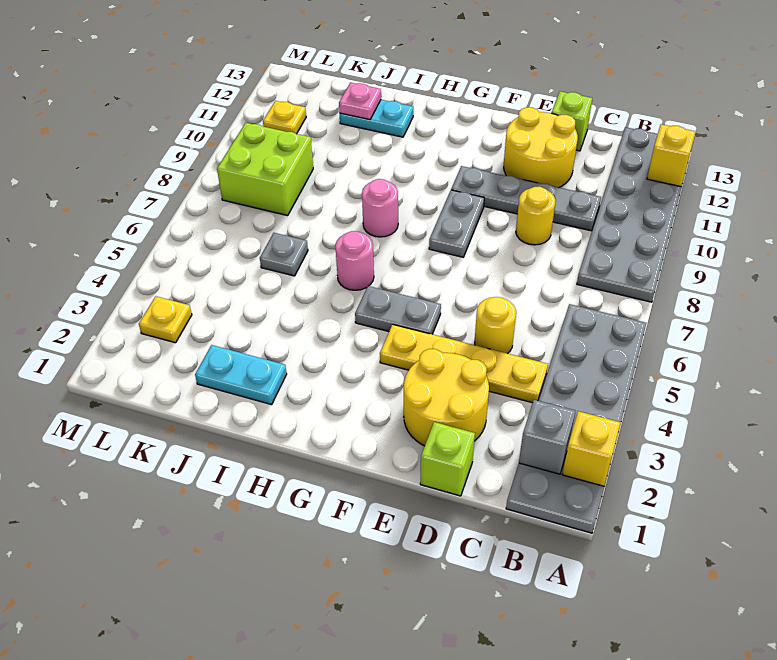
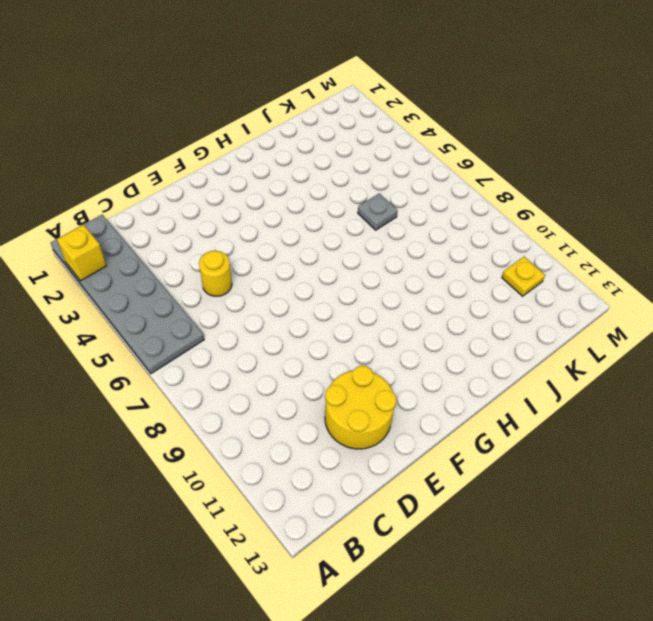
none -> grey plate A8:B13 level 1
none -> yellow plate C4:F4 level 1
none -> grey plate C10:F10 level 1

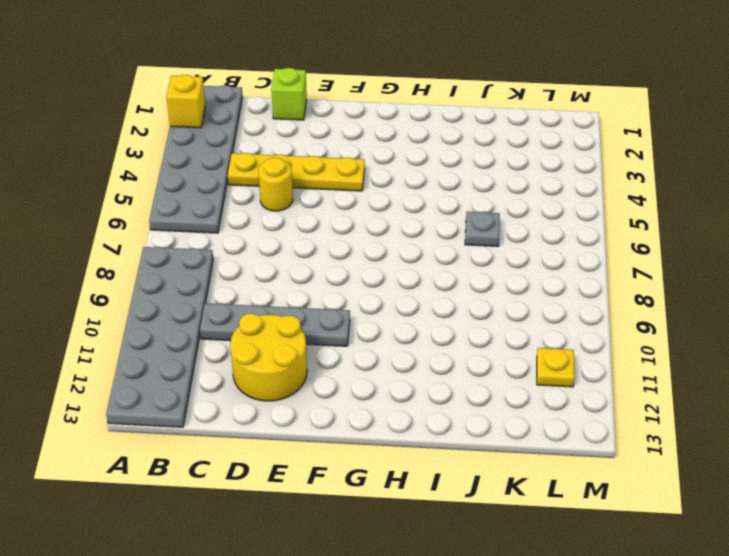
none -> yellow round brick D2:E3 level 1
none -> yellow round brick D9 level 1
none -> lime brick D13 level 1

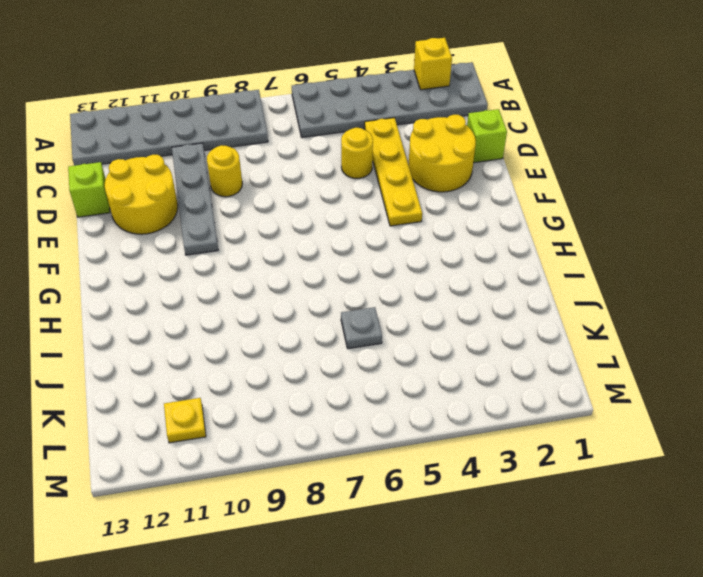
none -> grey plate F5:G5 level 1
none -> grey plate F8:F9 level 1
none -> pink round brick H6 level 1

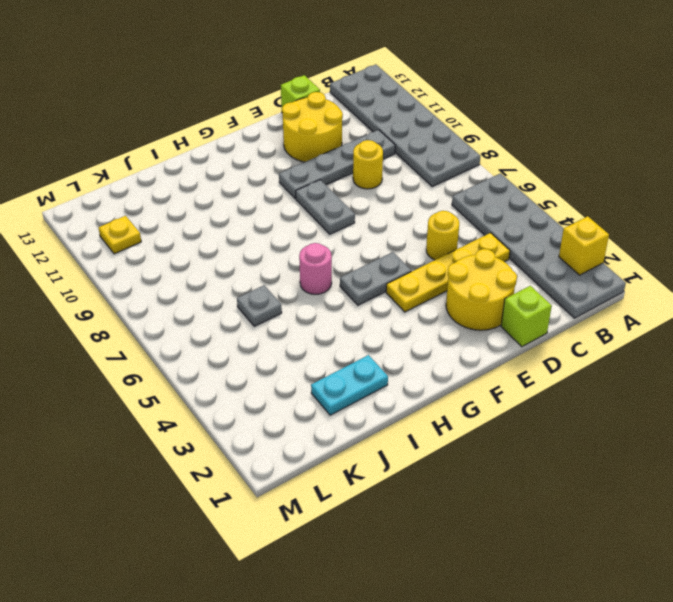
none -> pink round brick H8 level 1
none -> cyan plate I12:J12 level 1
none -> lime brick K8:L9 level 1

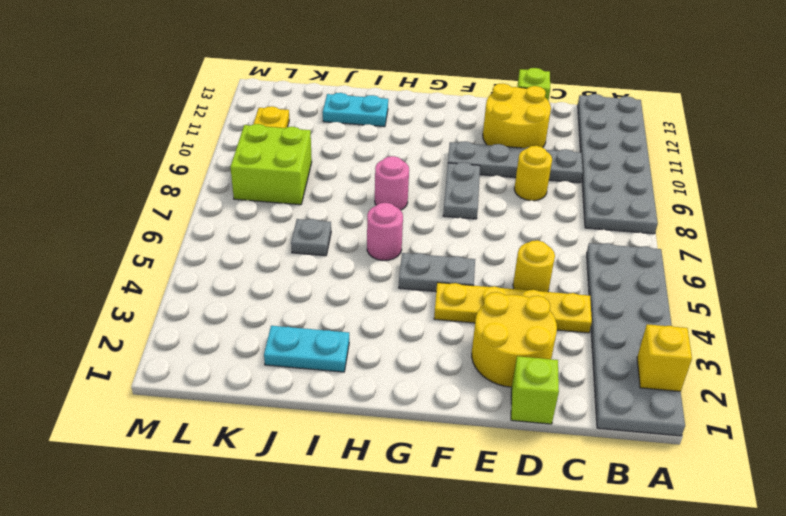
none -> yellow plate L3 level 1
none -> yellow brick A12 level 2
none -> grey brick B2 level 2

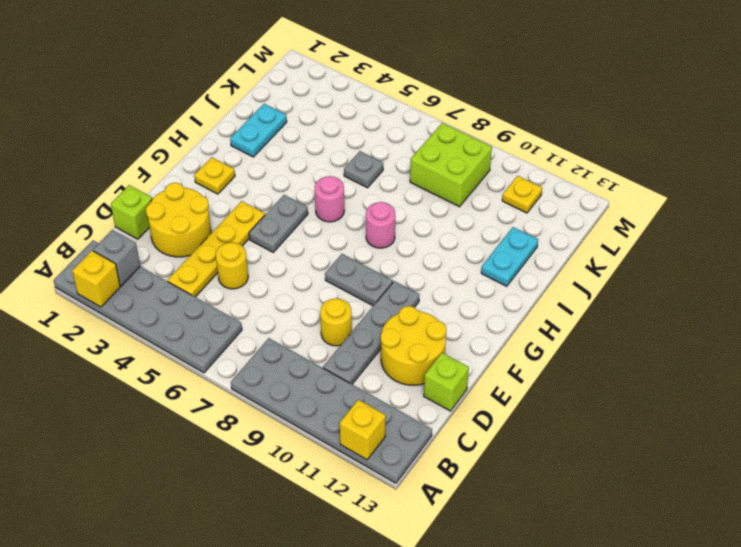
yellow plate G2 level 1 -> yellow plate L3 level 1
none -> pink plate J12 level 2

